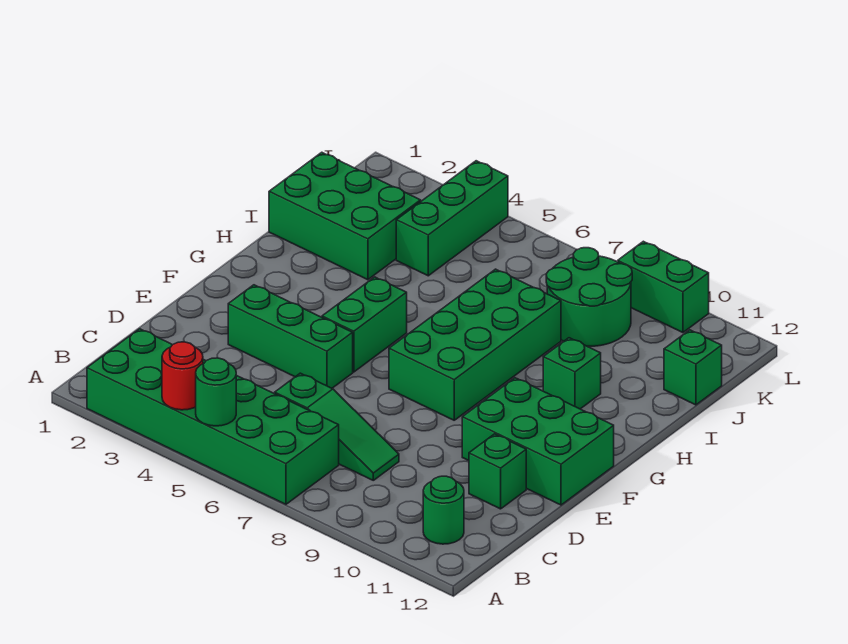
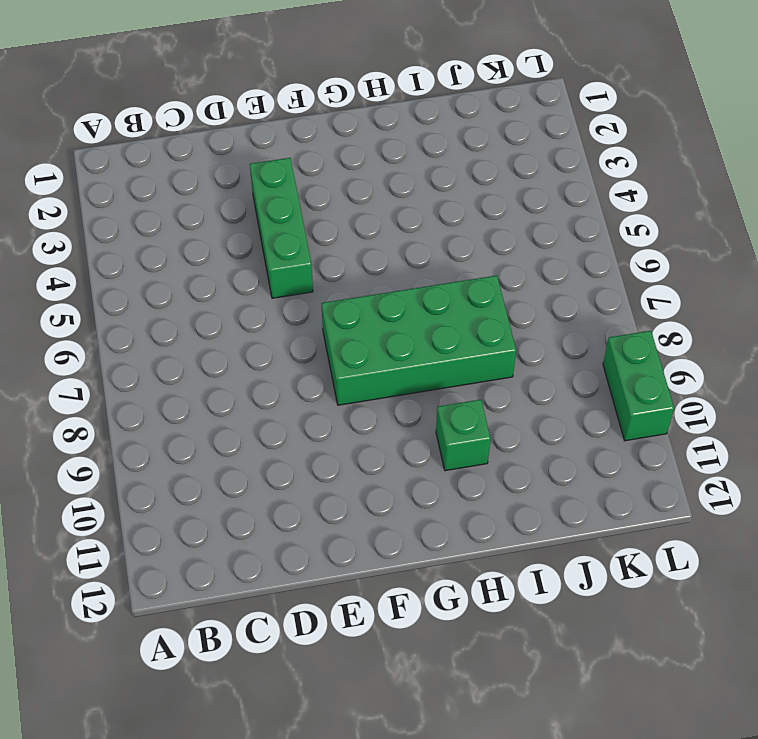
none -> green brick A2:B7 level 1
none -> green round brick B11 level 1
none -> green slope C6:C8 level 1 top 6

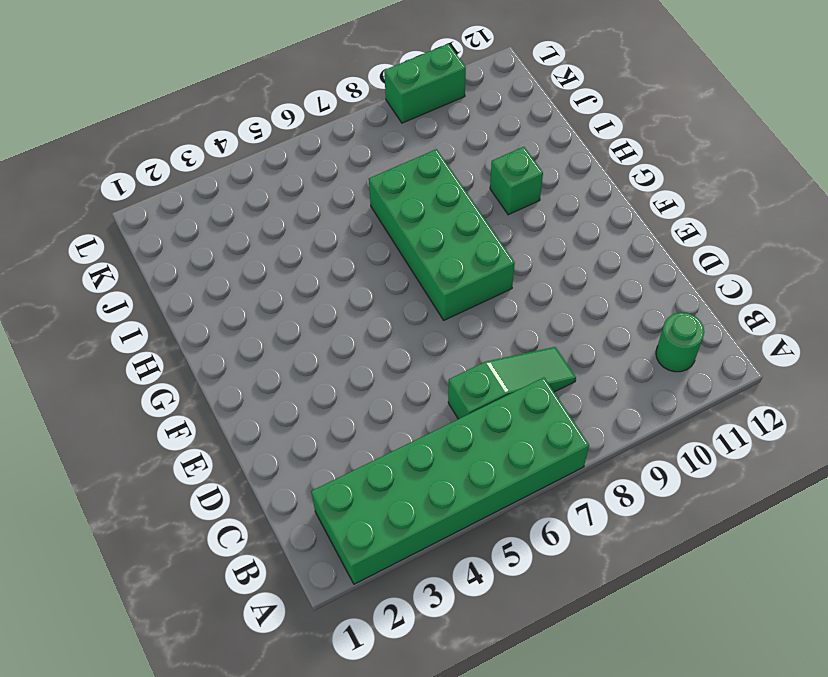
none -> green brick D11 level 1
none -> green brick E3:E5 level 1
none -> green brick E10:F12 level 1

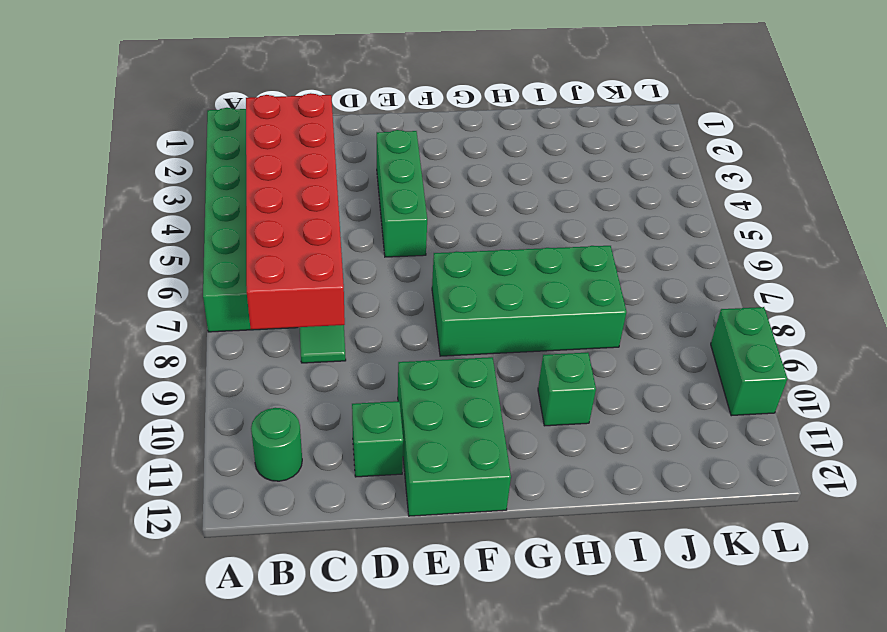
red brick B3:C8 level 2 -> none
none -> green brick F5:G5 level 1
none -> green brick I1:J3 level 1
none -> green brick J4:L4 level 1

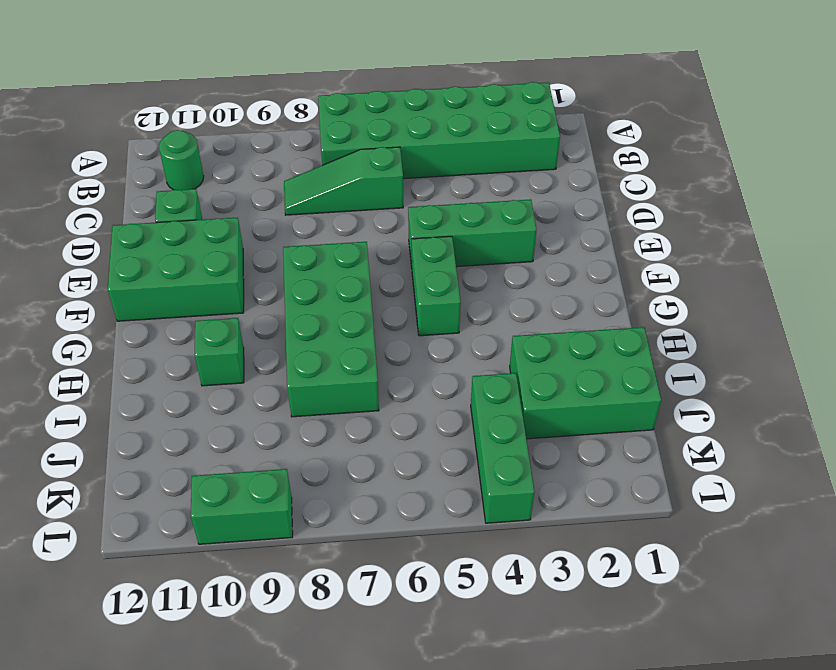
none -> green round brick J8:K9 level 1
none -> green brick J12 level 1
none -> red round brick A4 level 2

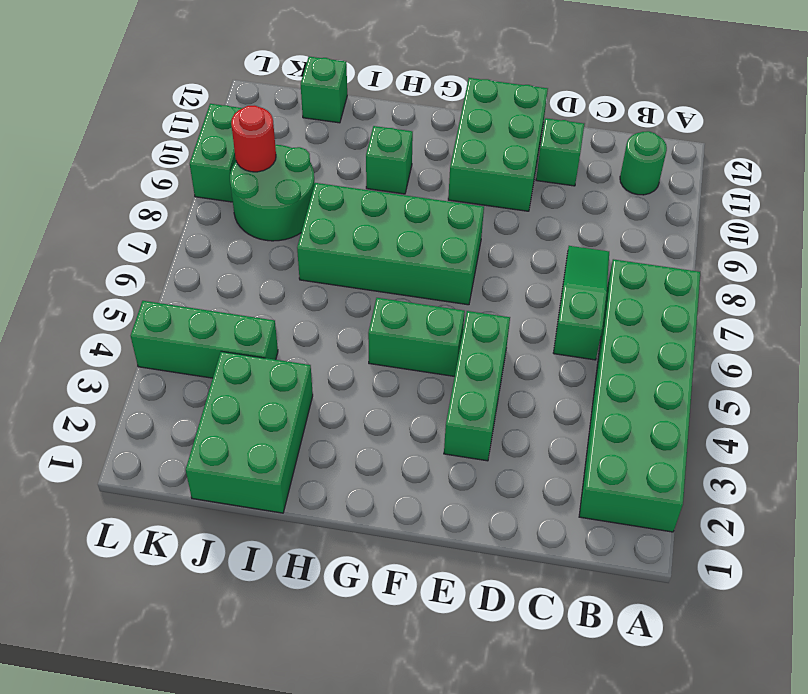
red round brick K9 level 2 -> red round brick A4 level 2
none -> green round brick A5 level 2

